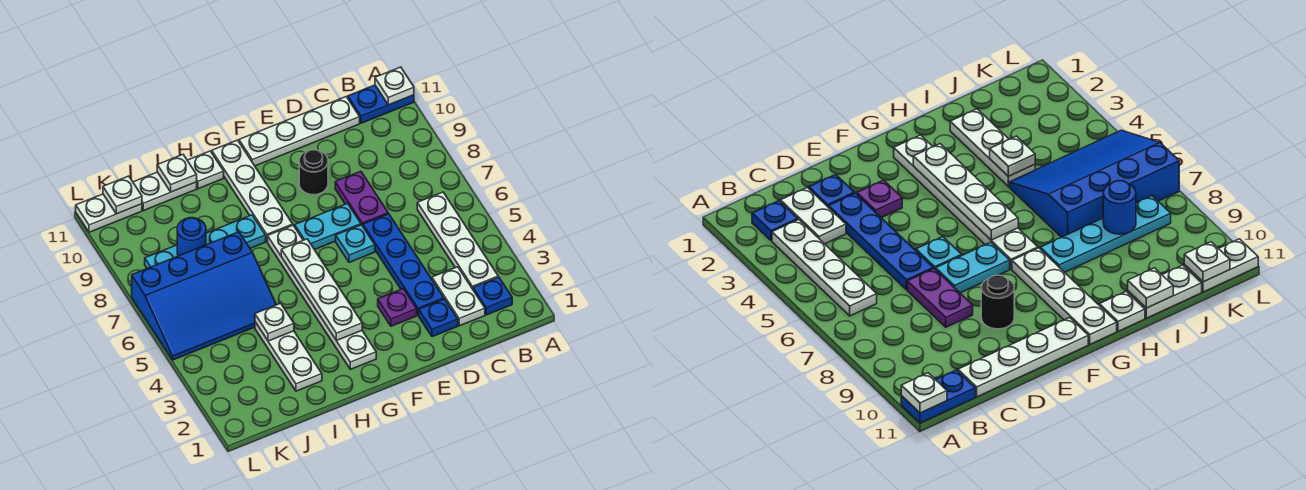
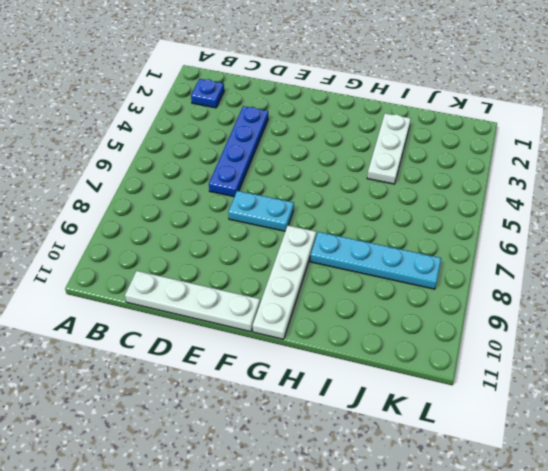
none -> blue plate A11:B11 level 1
none -> white plate B3:B6 level 1
none -> white plate C2:C3 level 1

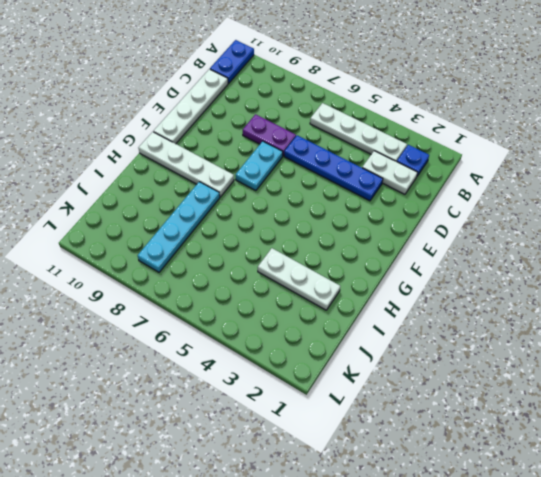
none -> blue plate D2 level 1
none -> purple plate E3 level 1
none -> cyan plate E6 level 1

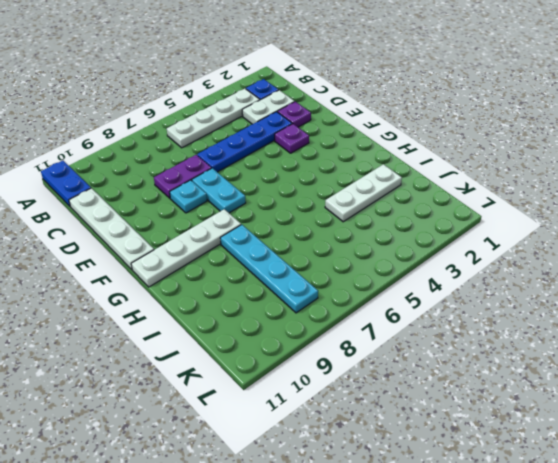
purple plate D2 level 1 -> blue plate D2 level 1
cyan plate E8 level 1 -> cyan plate E6 level 1
none -> black round brick E9 level 1
none -> white plate G2:G7 level 1
none -> white plate H11 level 1

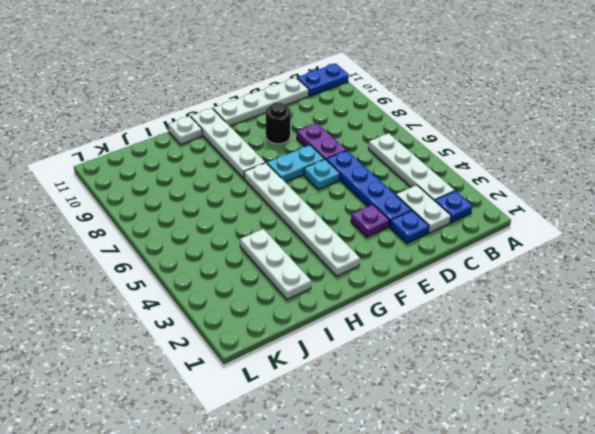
none -> cyan plate H8:K8 level 1
none -> blue slope I5:L7 level 1 top 7
none -> white plate I11:J11 level 1

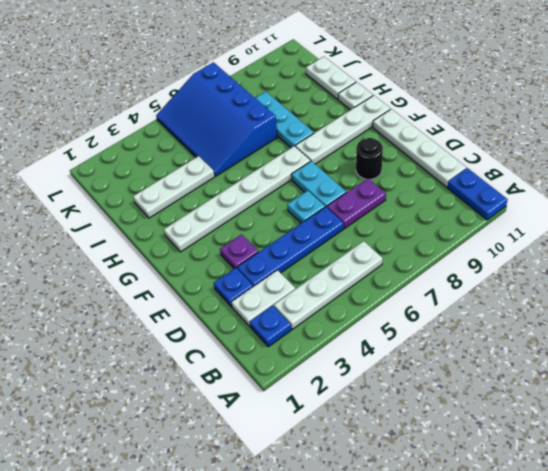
cyan plate H8:J8 level 1 -> cyan plate H8:K8 level 1
none -> white plate K11:L11 level 1
none -> white plate A11 level 2
none -> white plate G3:G6 level 2

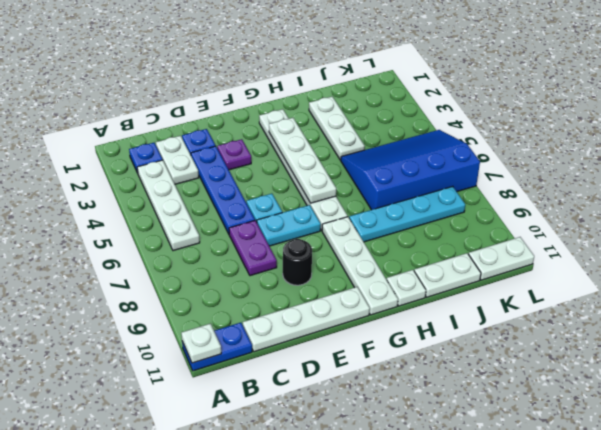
none -> white plate I4 level 2
none -> white plate I11 level 2
none -> blue round brick J8 level 2

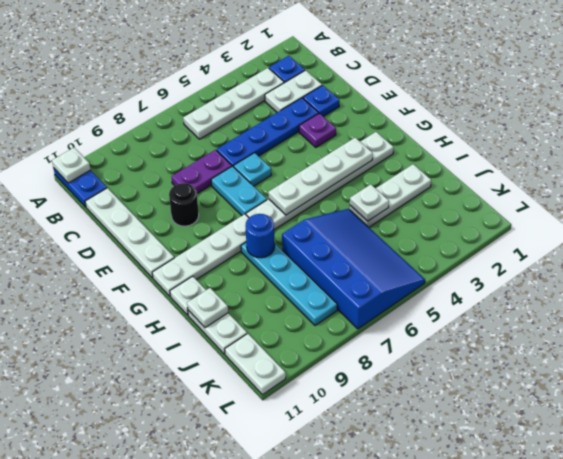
blue round brick H8 level 2 -> blue round brick J8 level 2
none -> white plate K11 level 2

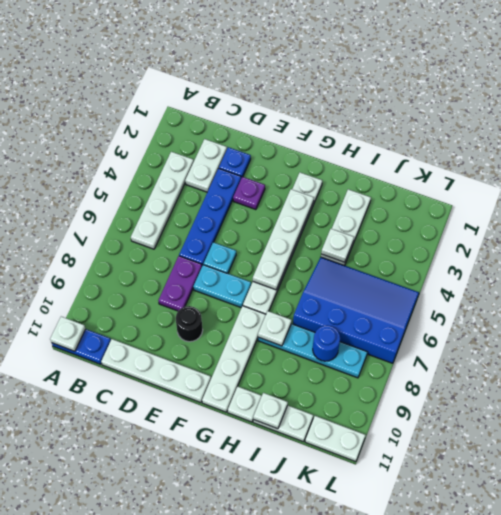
white plate H8 level 2 -> white plate K11 level 2
none -> blue plate B2 level 1

